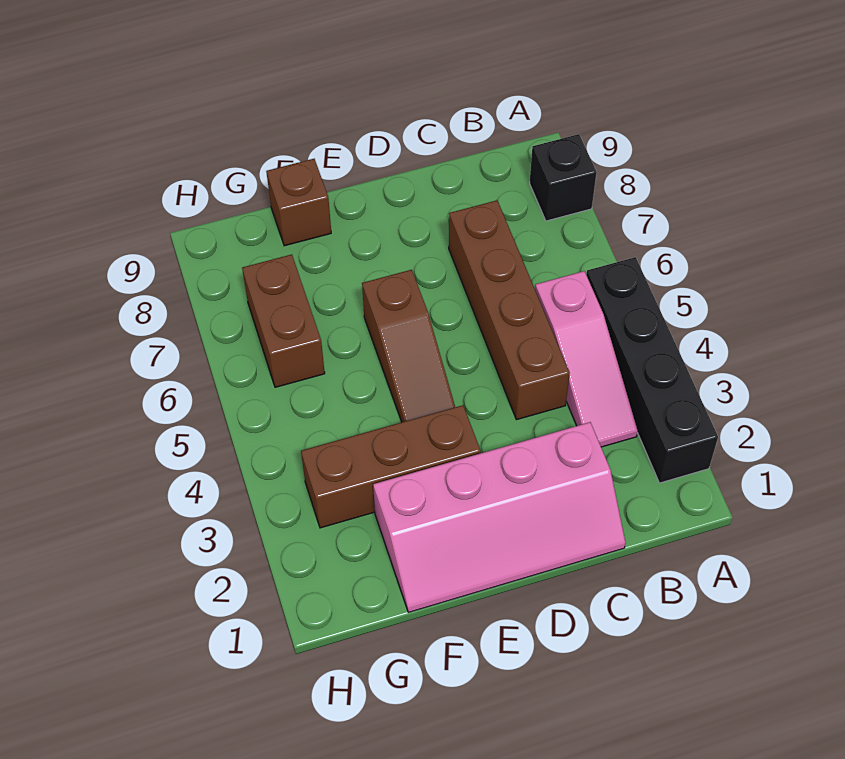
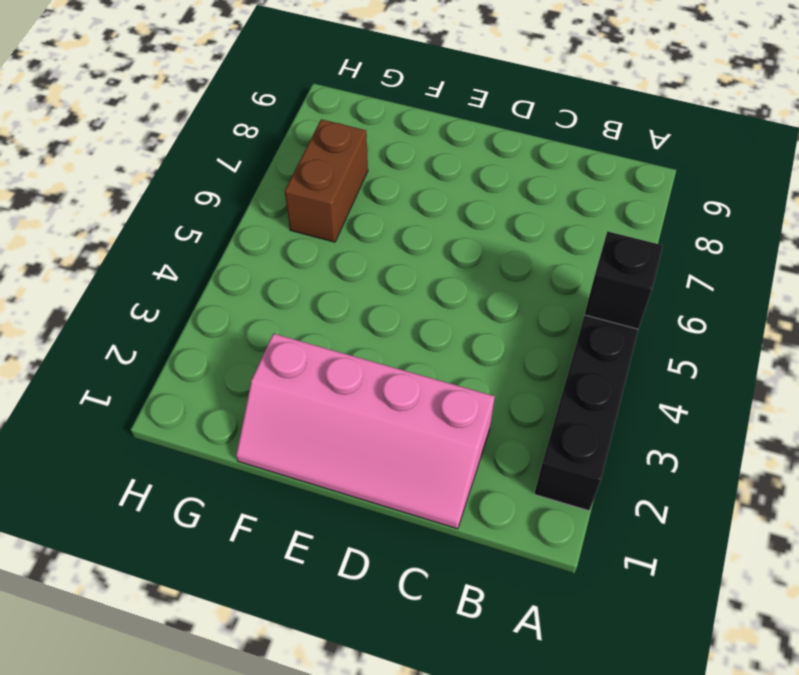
black brick A5 level 2 -> black brick A8 level 1
none -> pink slope B3:B5 level 1 top 5
none -> brown brick C4:C7 level 1

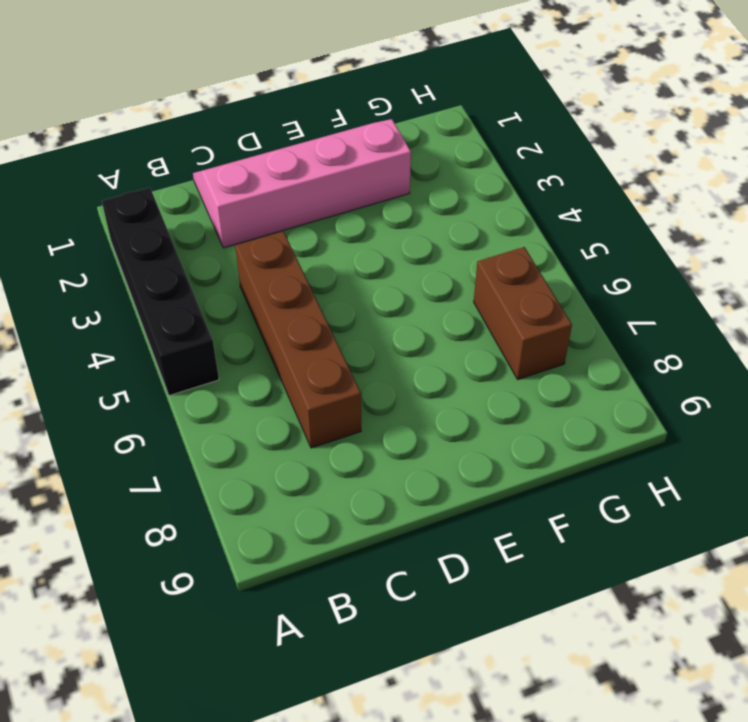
none -> black brick A8 level 1
none -> pink slope B3:B5 level 1 top 5

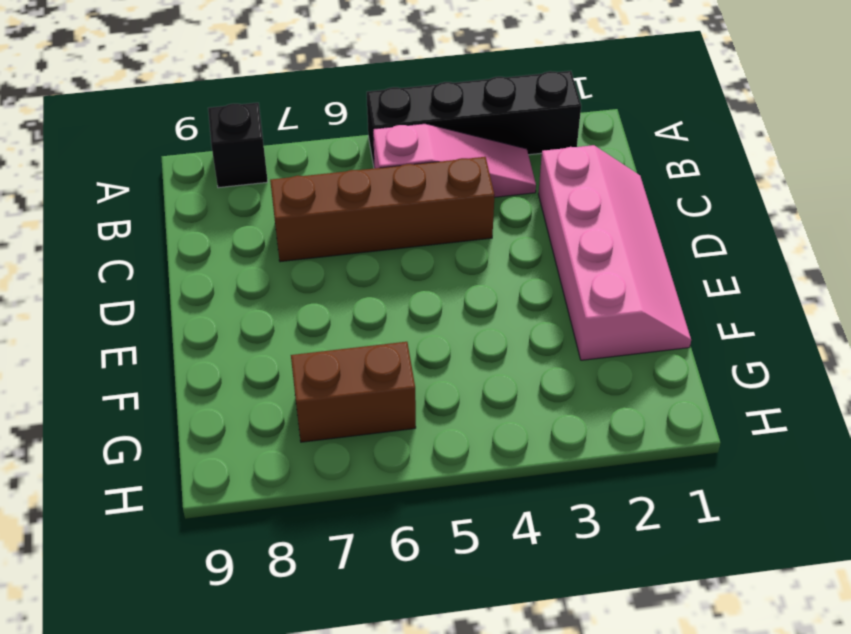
none -> brown brick E3:G3 level 1
none -> brown slope E4:E6 level 1 top 6

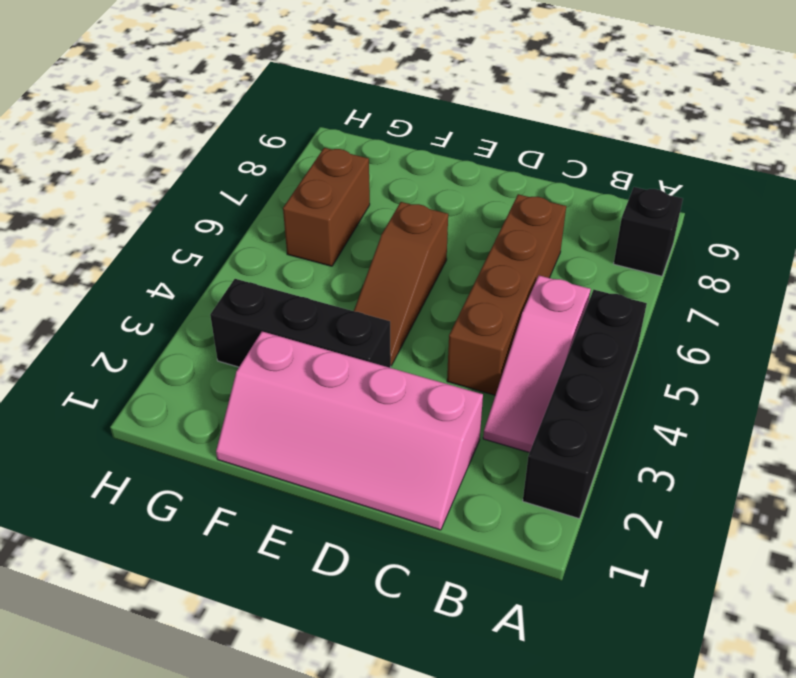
black brick E3:G3 level 1 -> brown brick E3:G3 level 1
none -> brown brick F9 level 1

